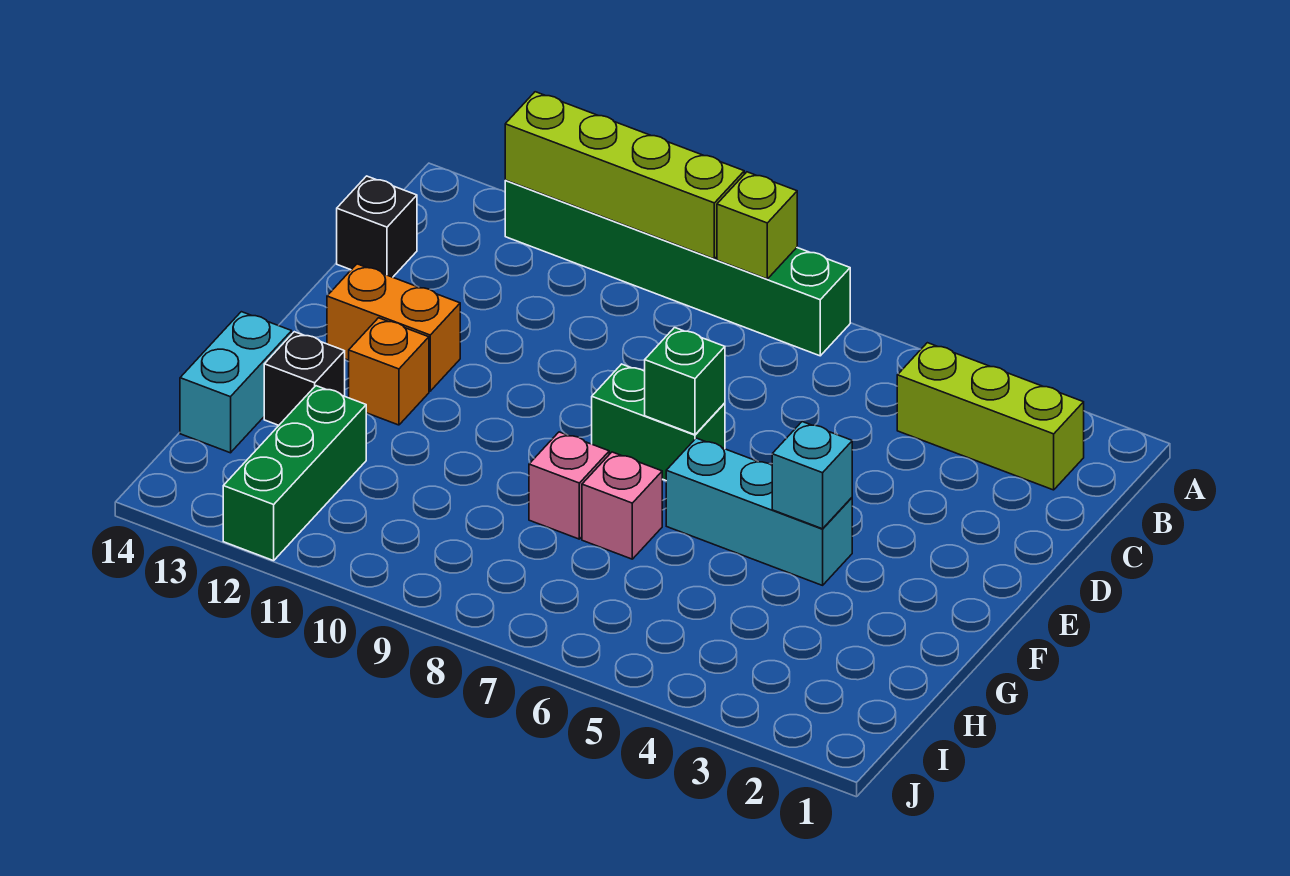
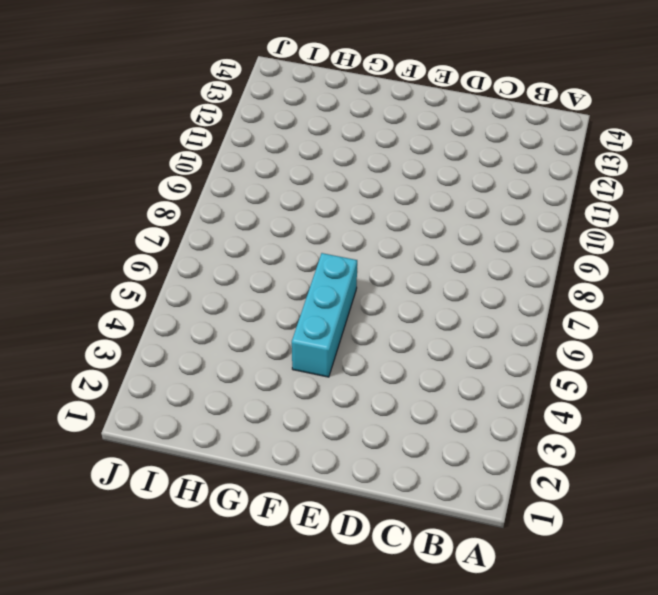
none -> green brick A7:A12 level 1
none -> lime brick B2:B4 level 1
none -> black brick C14 level 1

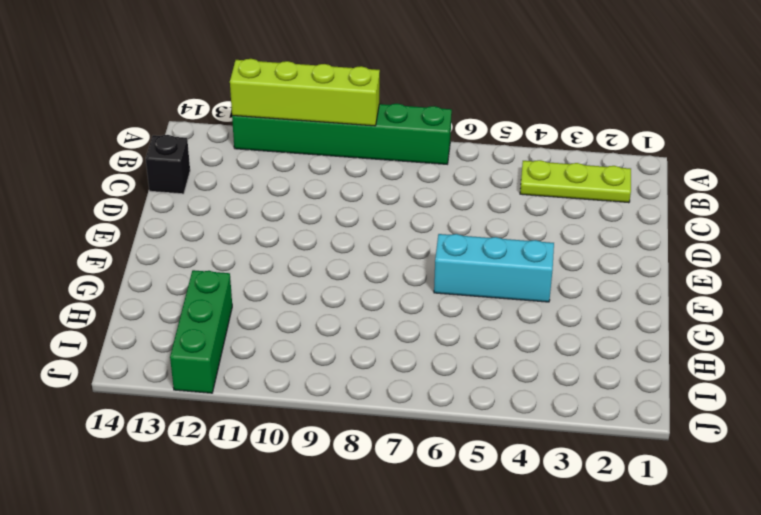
lime plate B2:B4 level 1 -> lime brick B2:B4 level 1
none -> green brick E7:E8 level 1
none -> orange brick E12:E13 level 1
none -> orange brick F12 level 1

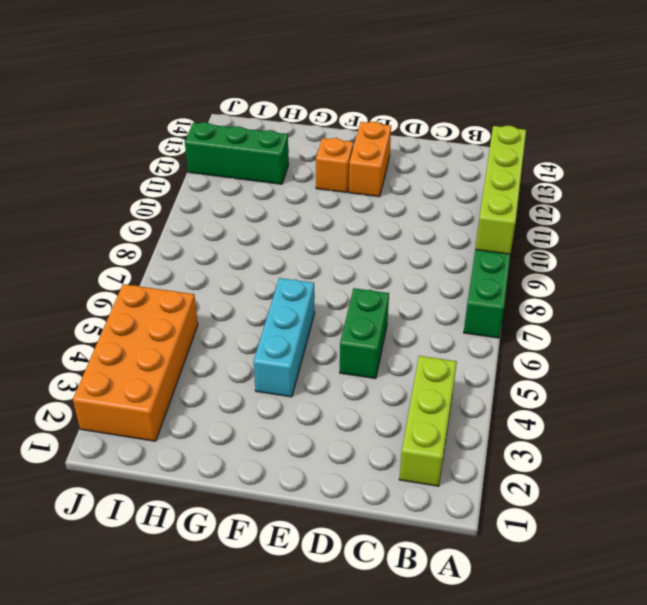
green brick D5:D6 level 1 -> green brick E7:E8 level 1
orange brick I2:J5 level 1 -> none
none -> black brick C14 level 1
none -> pink brick G7 level 1
none -> pink brick G8 level 1

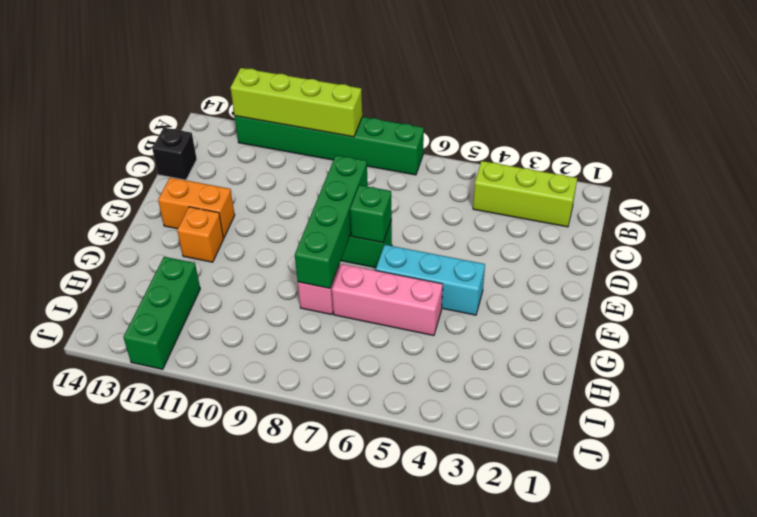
green brick D8:G8 level 2 -> none
pink brick G5:G7 level 1 -> pink brick G7 level 1
none -> black brick G13 level 1
none -> cyan brick G14:H14 level 1
none -> lime brick A8 level 2

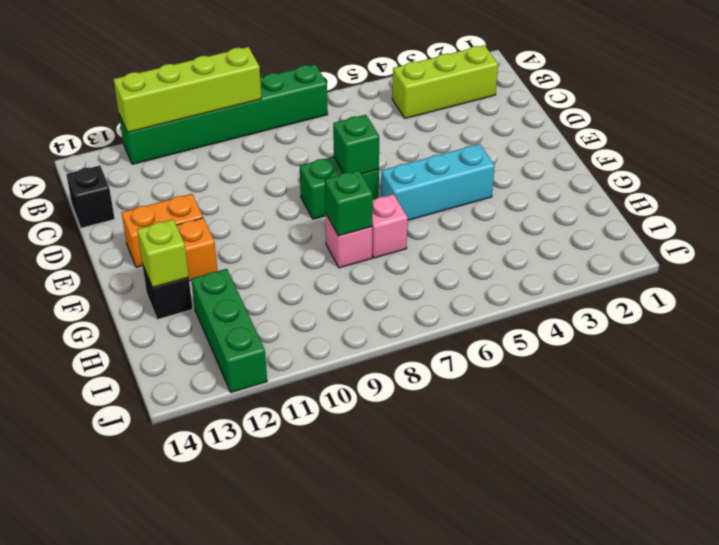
green brick G8 level 2 -> none
lime brick G13 level 2 -> lime brick A8 level 2
none -> cyan brick G14:H14 level 1
none -> cyan brick F4 level 2

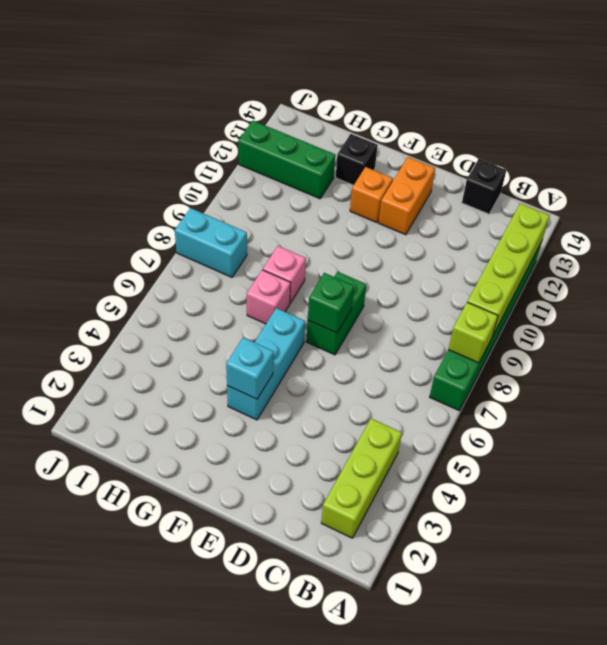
cyan brick I8:J8 level 1 -> cyan brick G14:H14 level 1

